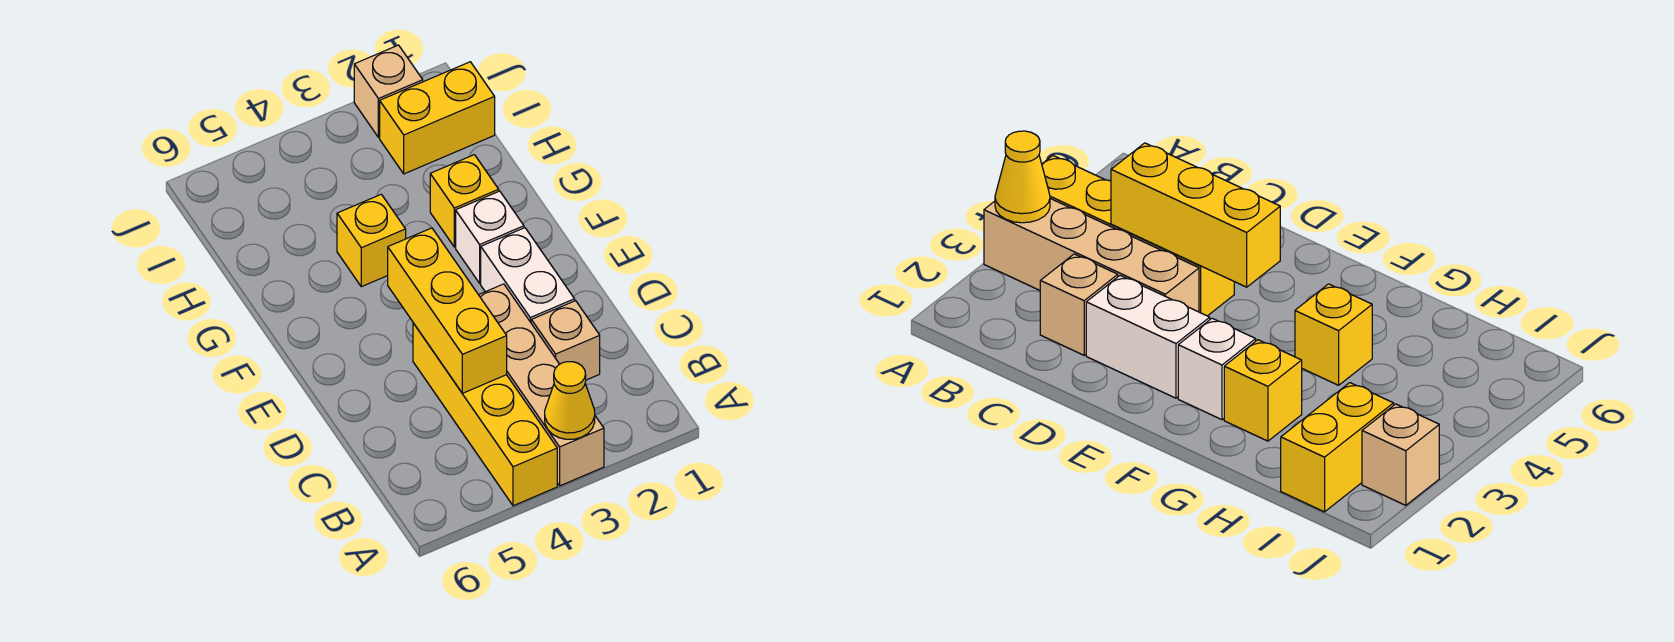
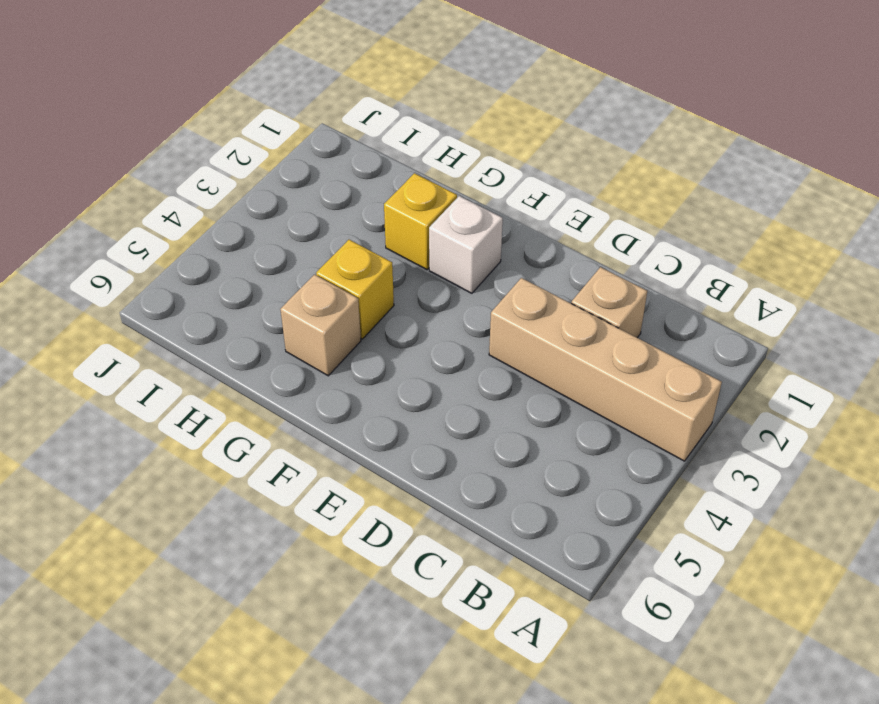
tan brick G5 level 1 -> tan brick J2 level 1
none -> yellow brick A4:D4 level 1
none -> white brick D2:E2 level 1

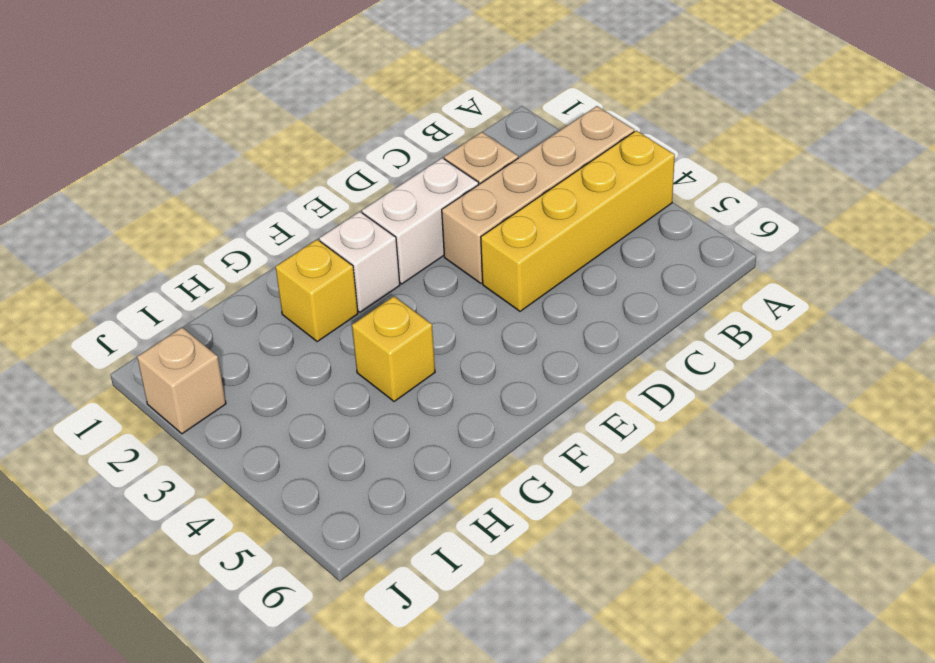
none -> yellow brick I1:I2 level 1
none -> yellow cone A3 level 2

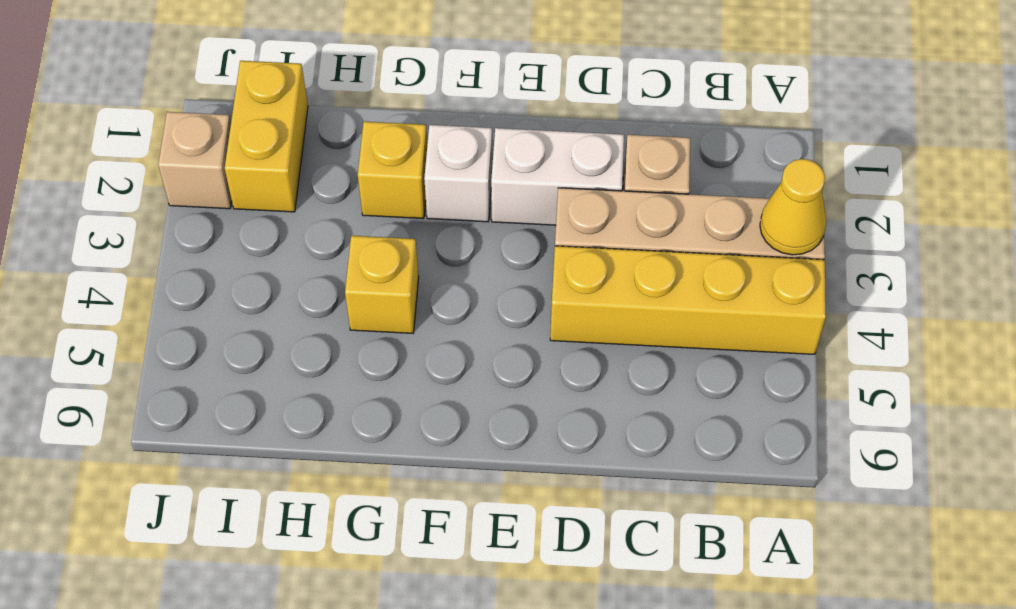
none -> yellow brick C4:E4 level 2

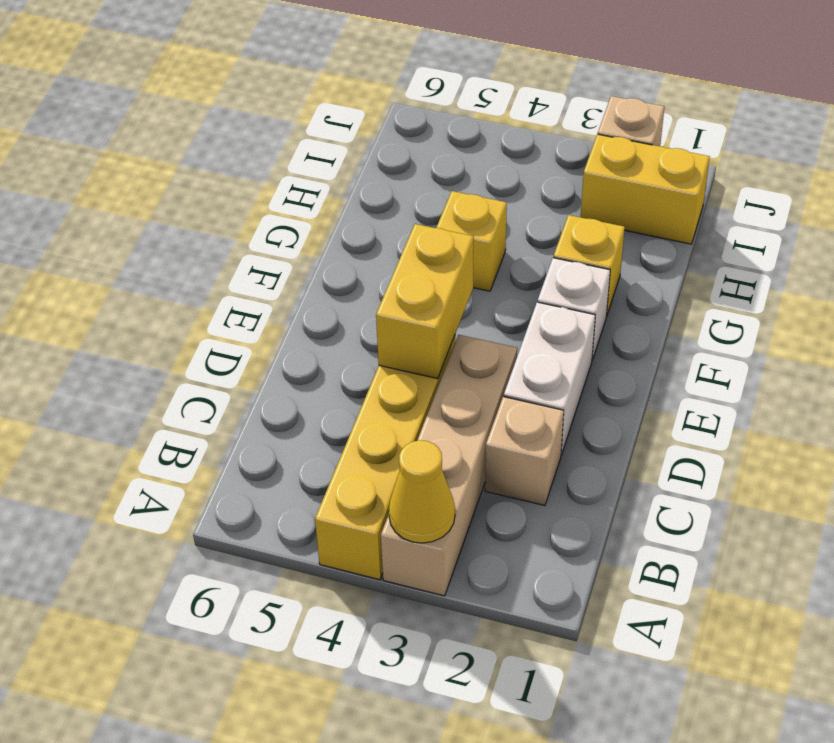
yellow brick D4:E4 level 2 -> yellow brick C4:E4 level 2

